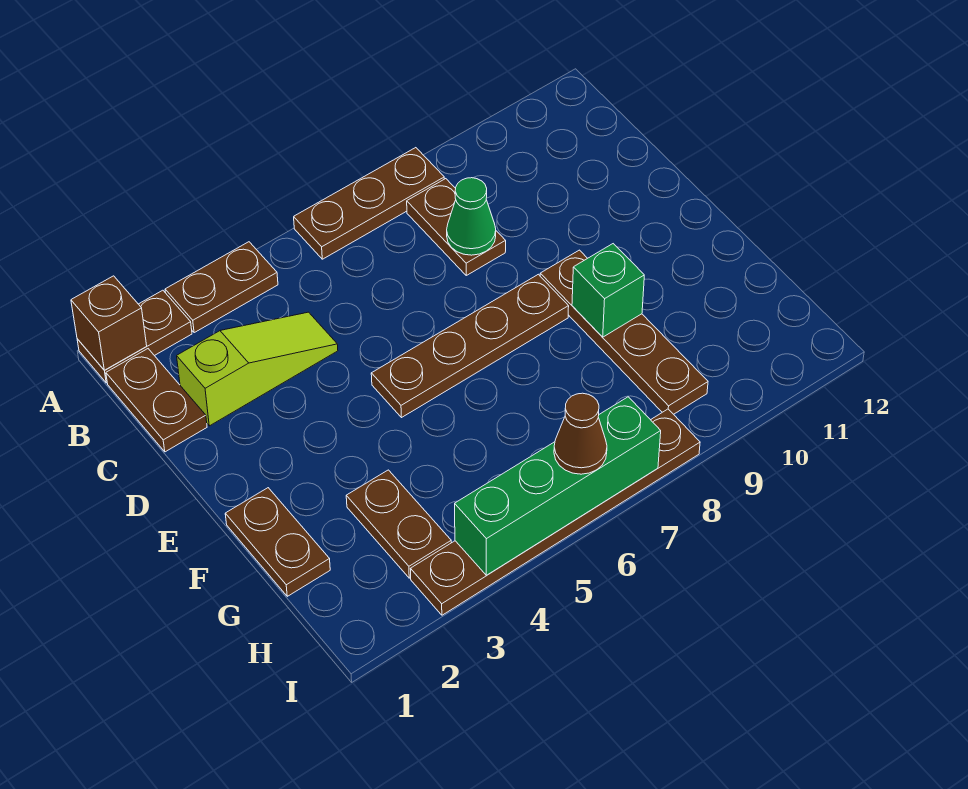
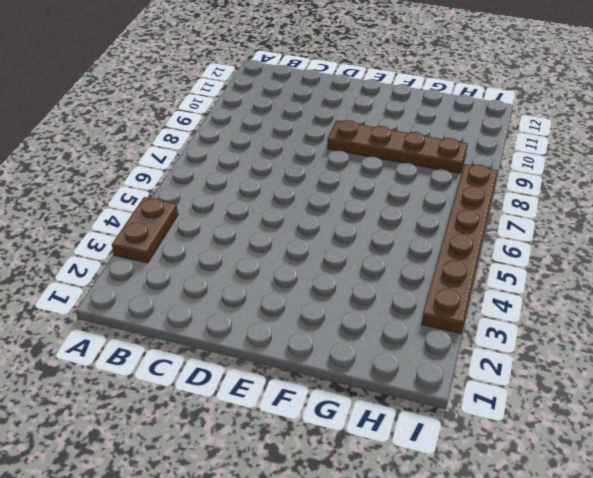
none -> brown plate A1:A2 level 1
none -> brown plate A6:A8 level 1
none -> brown plate B1:C1 level 1

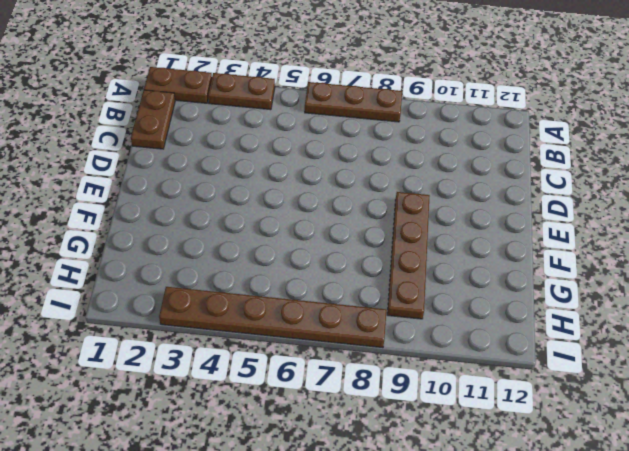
none -> brown plate B8:C8 level 1
none -> lime slope C2:C4 level 1 top 2
none -> brown plate E5:E8 level 1

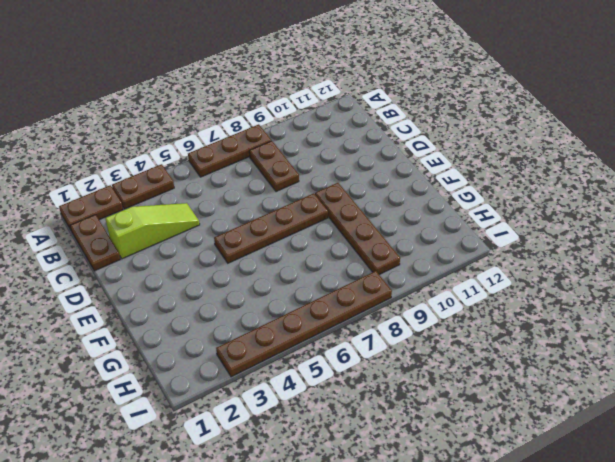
none -> brown plate F1:G1 level 1
none -> brown plate G3:H3 level 1
none -> brown brick A1 level 2

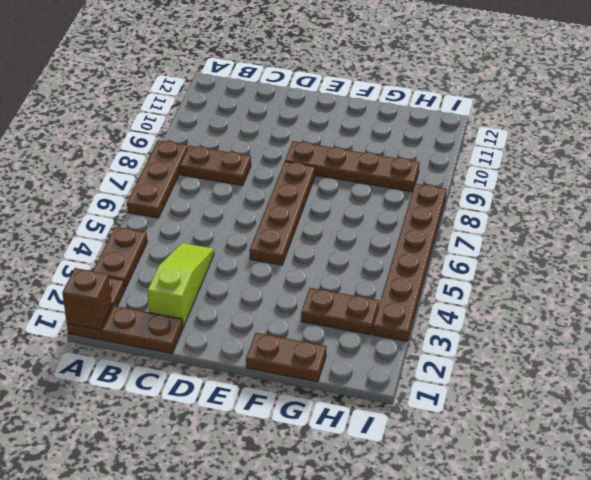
none -> green cone C8 level 2
none -> green brick F9 level 2
none -> green brick I4:I7 level 2

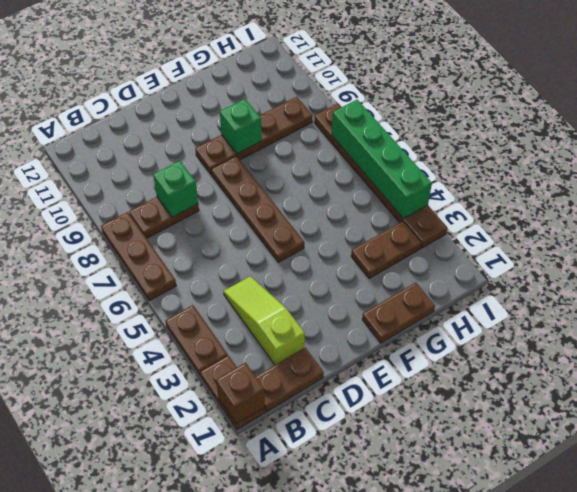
green brick C8 level 2 -> green cone C8 level 2
none -> brown cone I6 level 3

